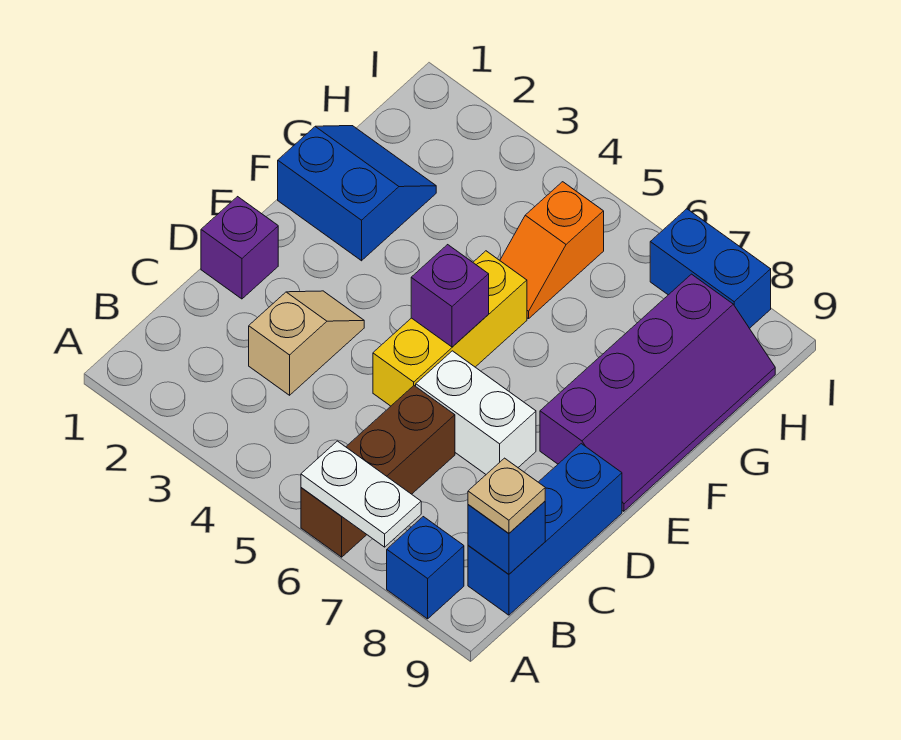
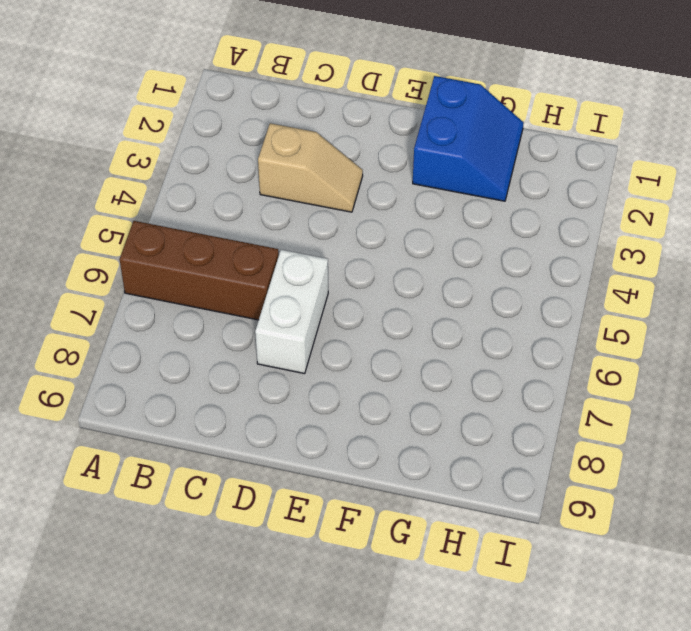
none -> blue brick A8 level 1
none -> blue brick B9:D9 level 1
none -> purple brick D1 level 1

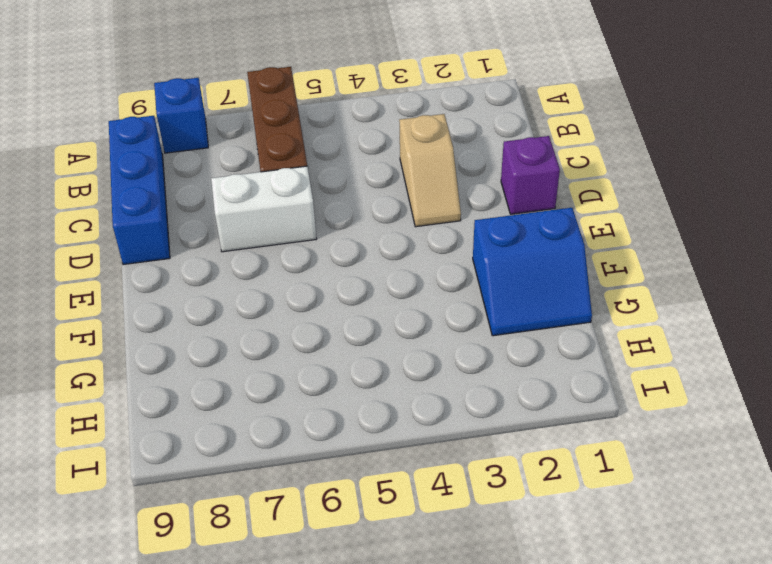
none -> yellow brick D5:F5 level 1
none -> purple slope E8:H9 level 1 top 8
none -> orange slope G5:H5 level 1 top H

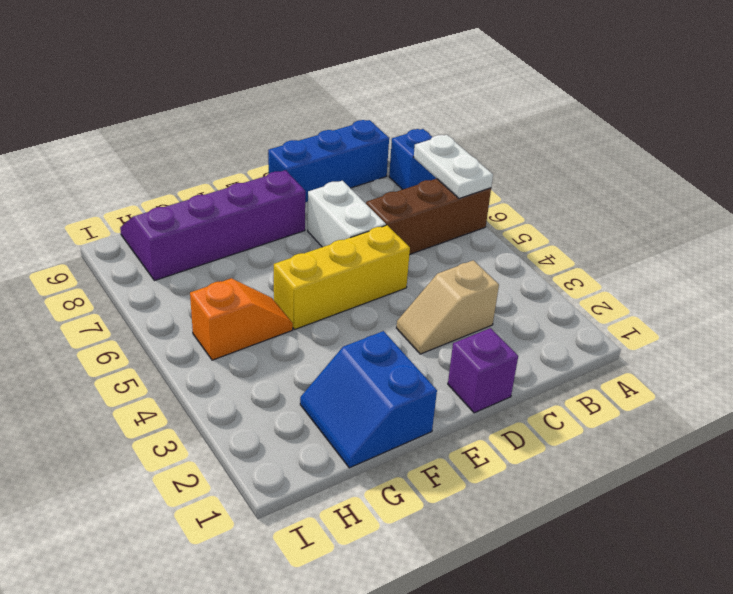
none -> blue brick I7:I8 level 1
none -> blue brick B9 level 2
none -> purple brick E5 level 2

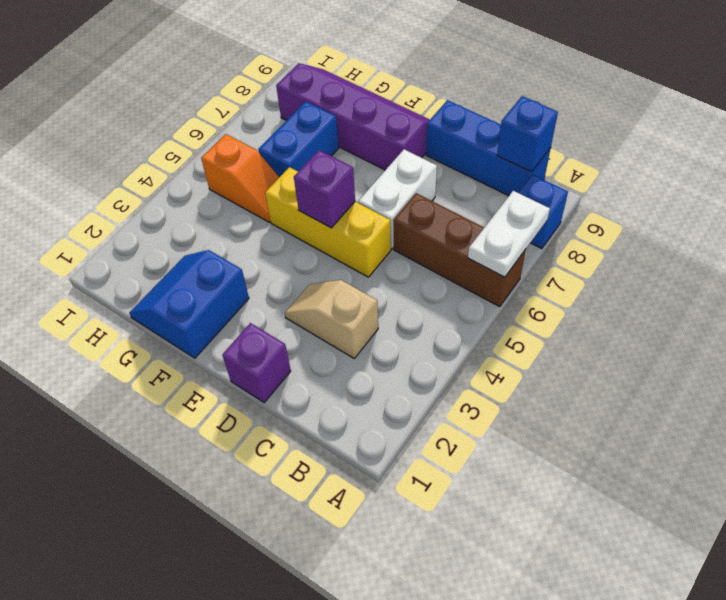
blue brick G6:G7 level 1 -> blue brick I7:I8 level 1
none -> tan plate B9 level 3

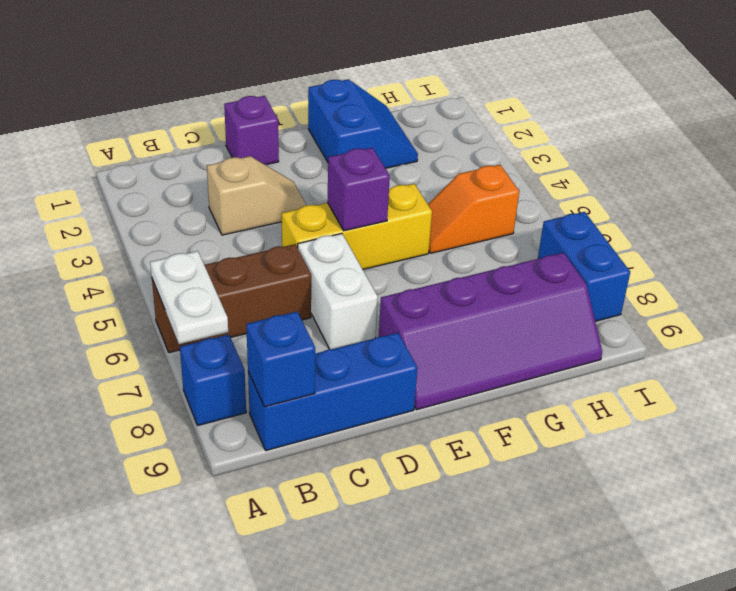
none -> tan plate B9 level 3

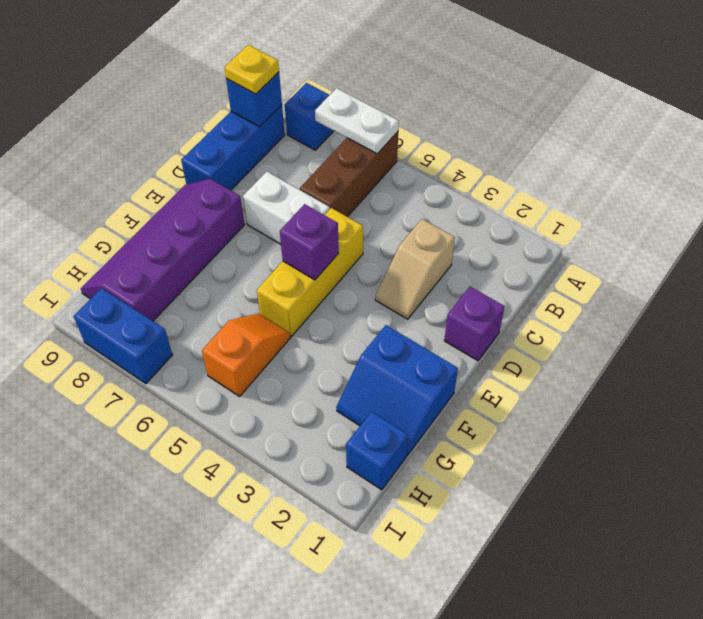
yellow plate B9 level 3 -> tan plate B9 level 3
blue brick H1 level 1 -> none

